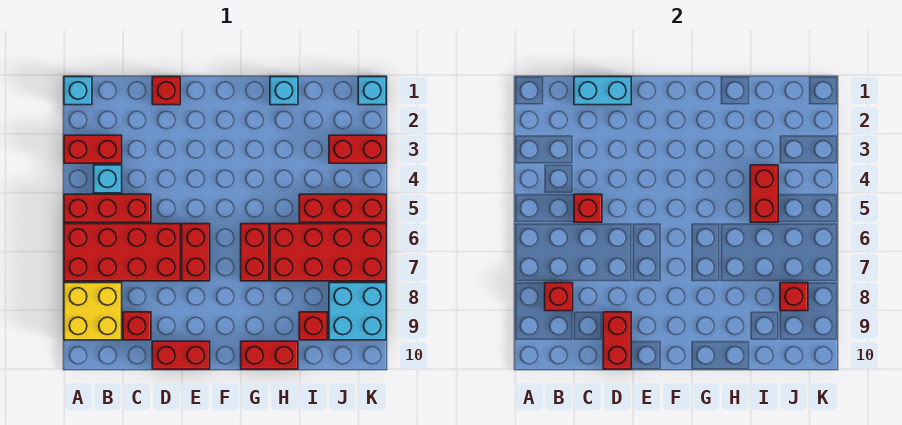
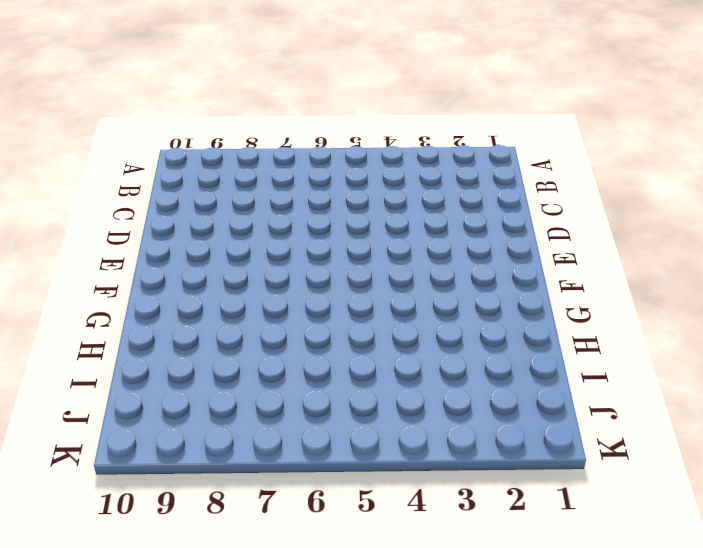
none -> cyan brick A1 level 1
none -> red brick A3:B3 level 1
none -> red brick A5:C5 level 1

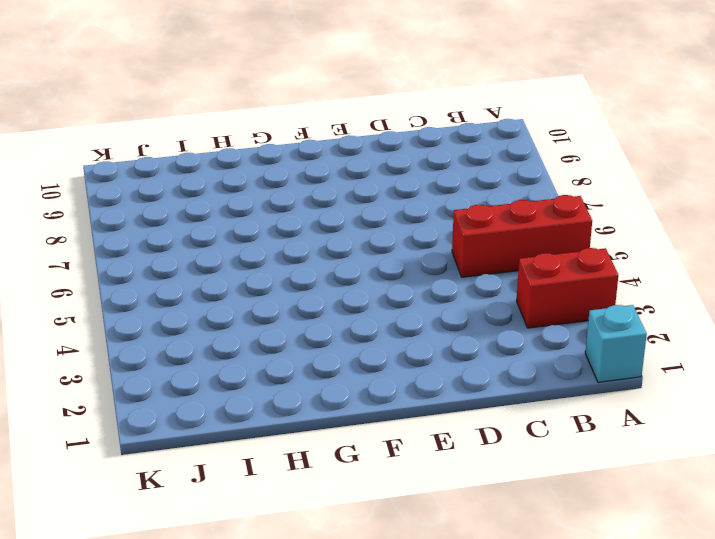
none -> red brick A6:D7 level 1
none -> yellow brick A8:B9 level 1
none -> cyan brick B4 level 1

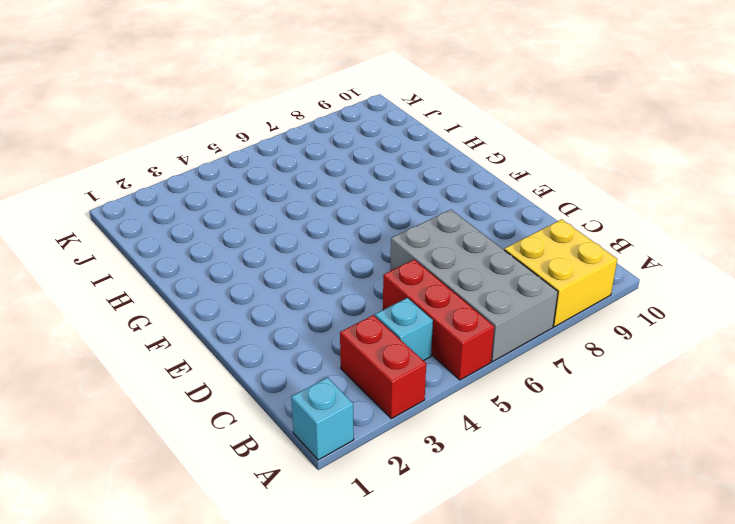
grey brick A6:D7 level 1 -> red brick A6:D7 level 1
none -> red brick C9 level 1
none -> red brick D1 level 1
none -> red brick D10:E10 level 1

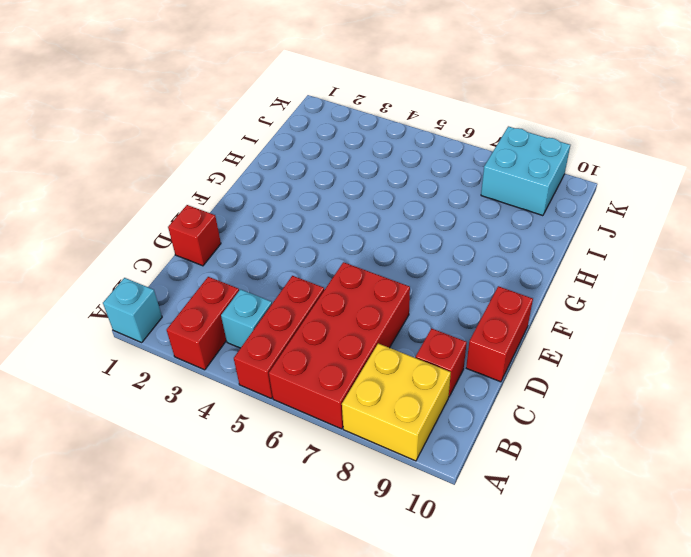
none -> red brick E6:E7 level 1
none -> red brick G6:G7 level 1
none -> red brick G10:H10 level 1

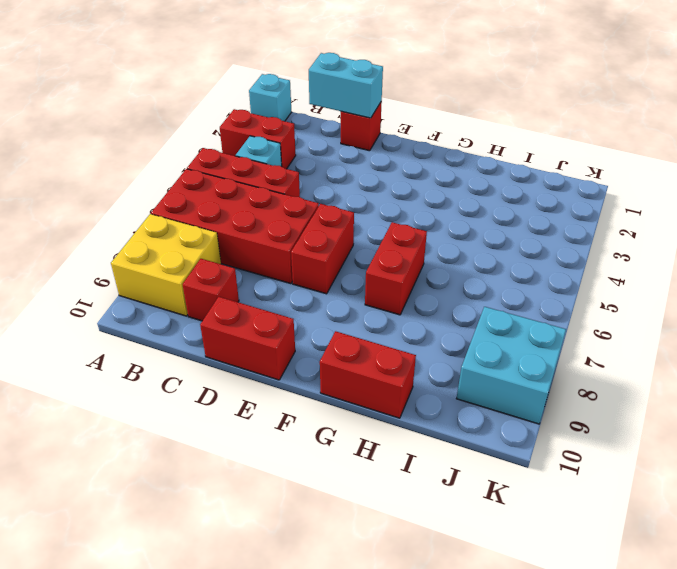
none -> cyan brick H1 level 1
none -> red brick H6:K7 level 1
none -> red brick I5:K5 level 1

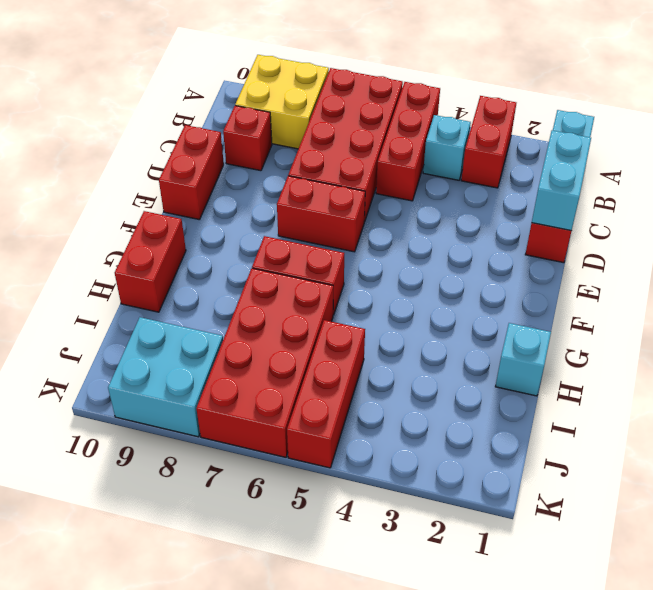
none -> red brick I9 level 1
none -> red brick J3:K3 level 1
none -> cyan brick K1 level 1

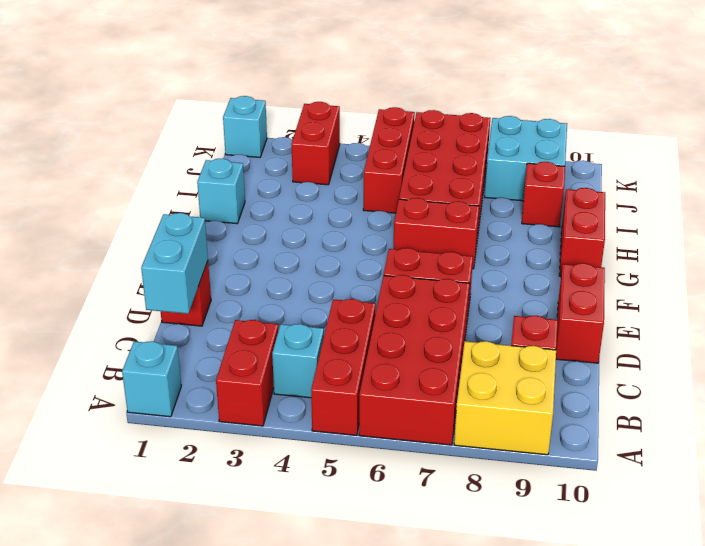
none -> red brick B8 level 2
none -> red brick C5 level 2
none -> red brick D9:D10 level 2

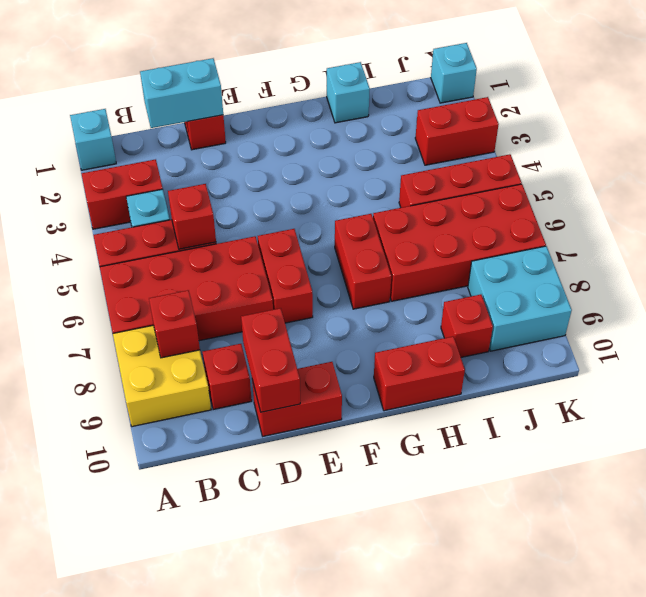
none -> red brick I4:I5 level 2
none -> red brick J8 level 2

